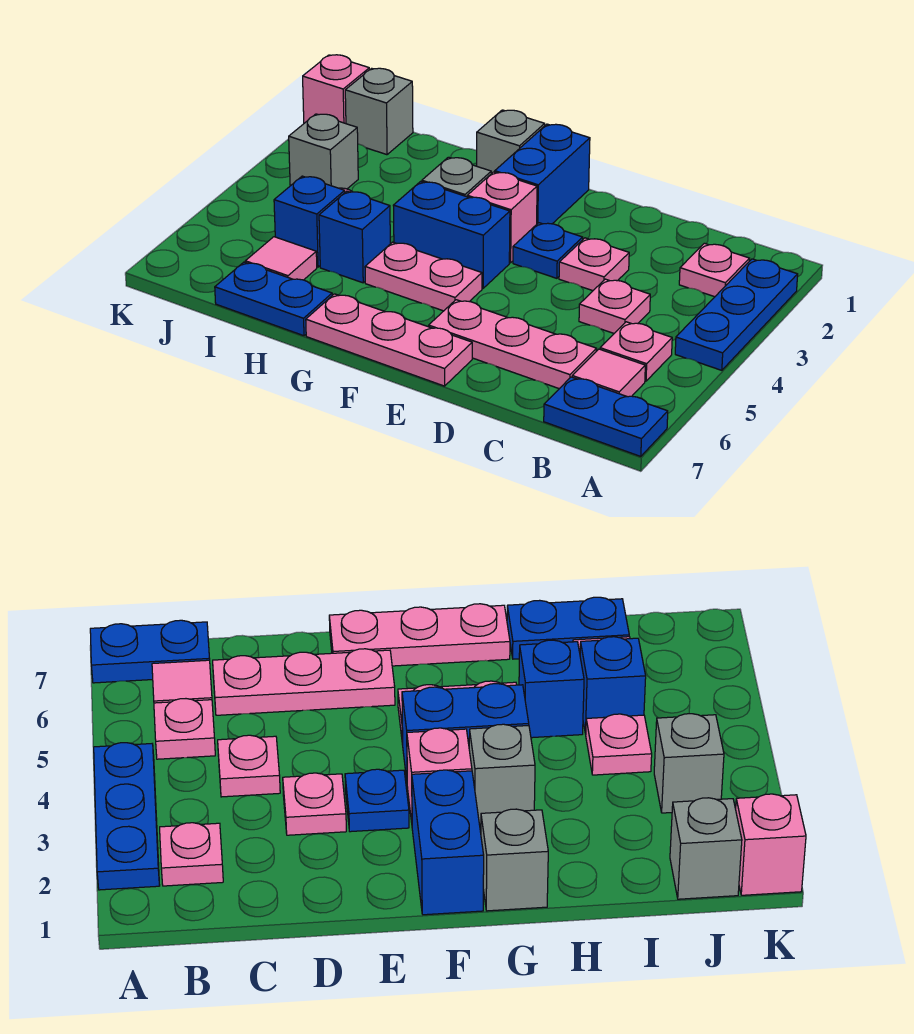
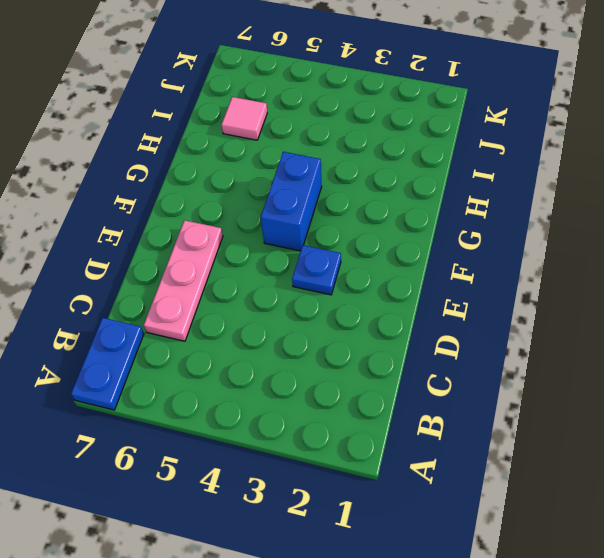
none -> blue plate A2:A4 level 1
none -> pink plate B2 level 1
none -> pink plate B5 level 1

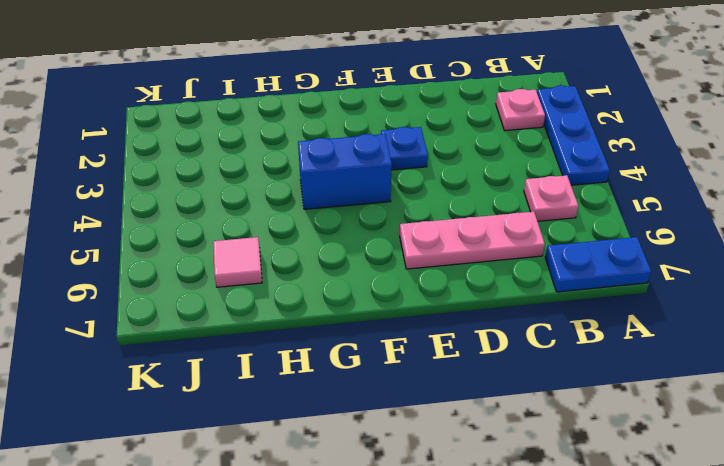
none -> pink tile B6 level 1
none -> pink plate C4 level 1
none -> pink plate D3 level 1

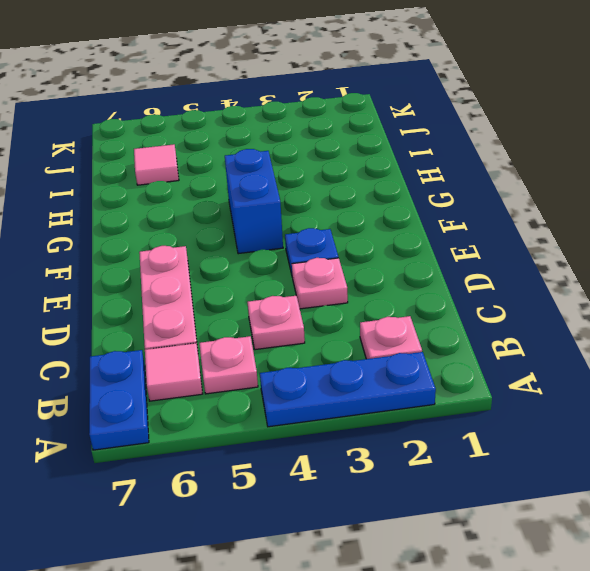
none -> pink plate E7:G7 level 1
none -> blue brick F1:F2 level 1
none -> pink brick F3 level 1

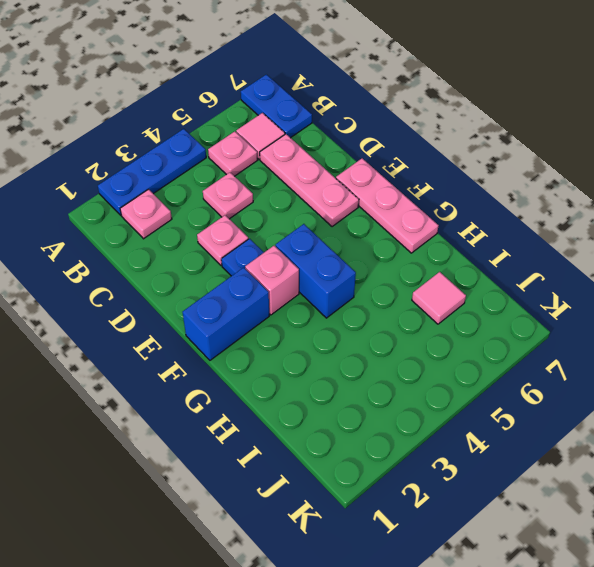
none -> pink plate F5:G5 level 1
none -> grey brick G1 level 1
none -> grey brick G3 level 1

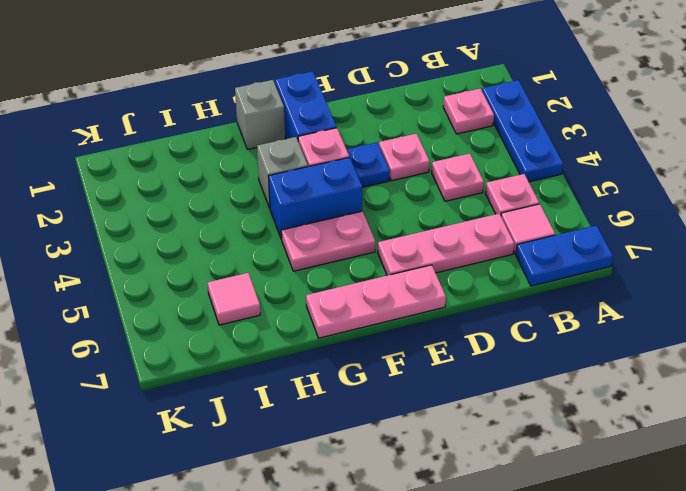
none -> blue brick H5 level 1
none -> blue plate H7:I7 level 1
none -> pink plate I4 level 1

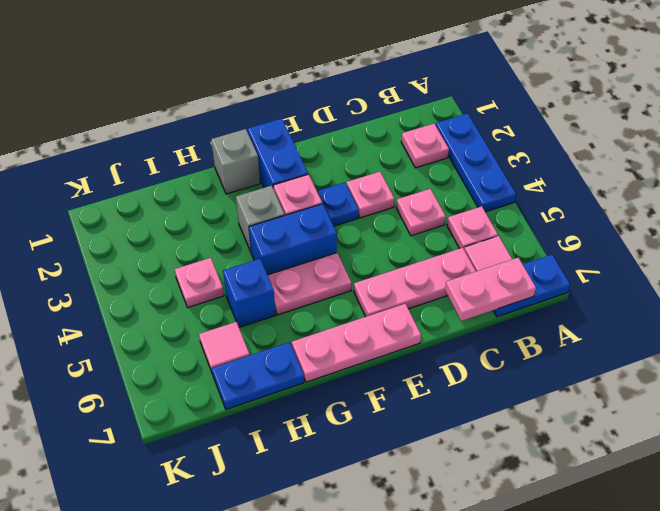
pink plate B7:C7 level 2 -> none
none -> blue brick I5 level 1
none -> grey brick J1 level 1
none -> grey brick J3 level 1

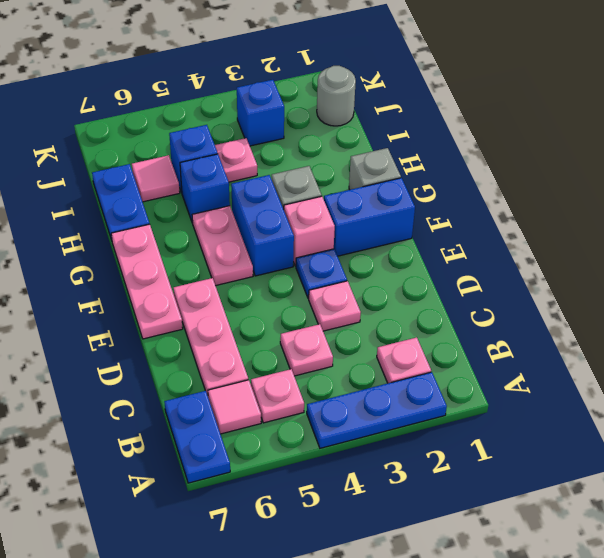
grey round brick J1 level 1 -> grey brick J1 level 1
blue brick J3 level 1 -> grey brick J3 level 1
none -> pink brick K1 level 1

